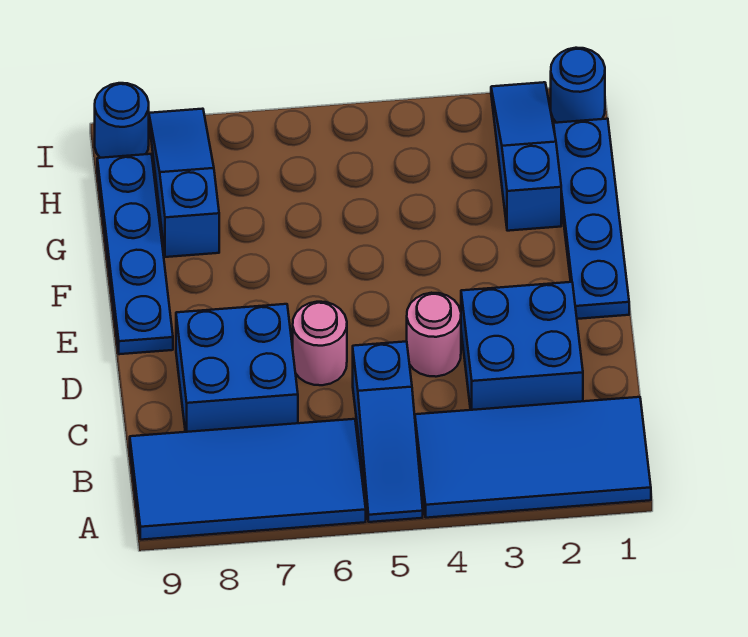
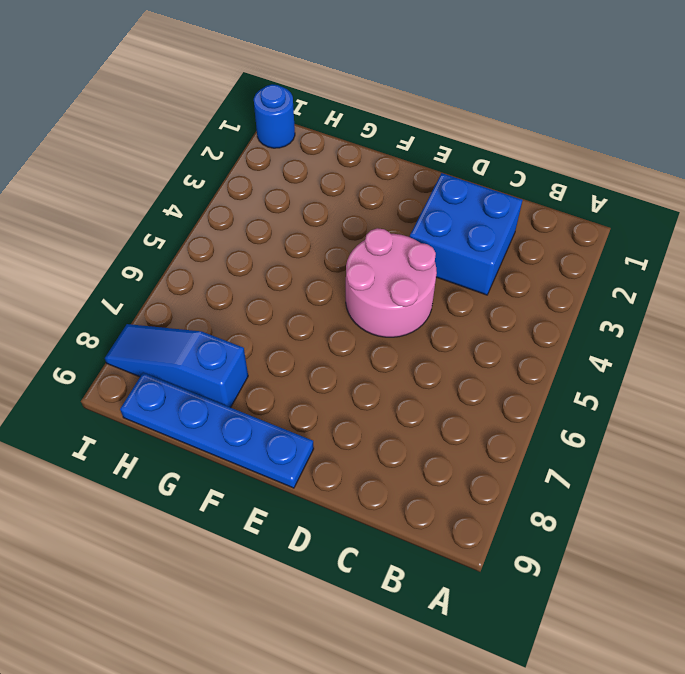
pink round brick D4:E5 level 1 -> pink round brick D4 level 1
none -> blue tile A1:B4 level 1
none -> blue slope A5:C5 level 1 top C
none -> blue tile A6:B9 level 1

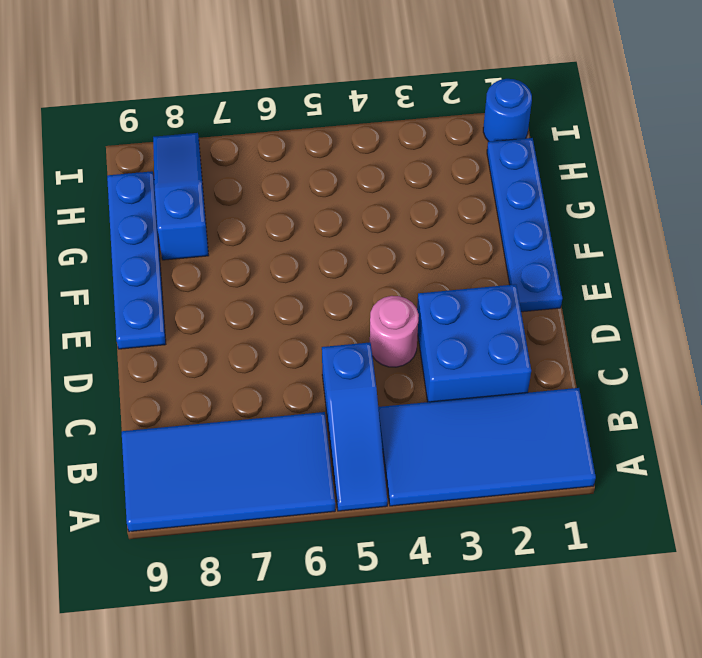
none -> blue brick C7:D8 level 1
none -> pink round brick D6 level 1
none -> blue slope G2:I2 level 1 top G

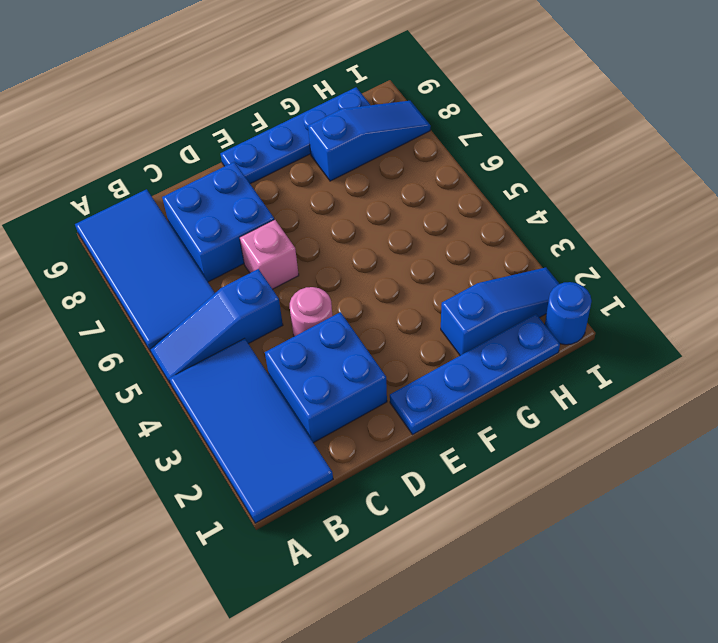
pink brick D6 level 1 -> pink round brick D6 level 1
none -> blue round brick I9 level 1

